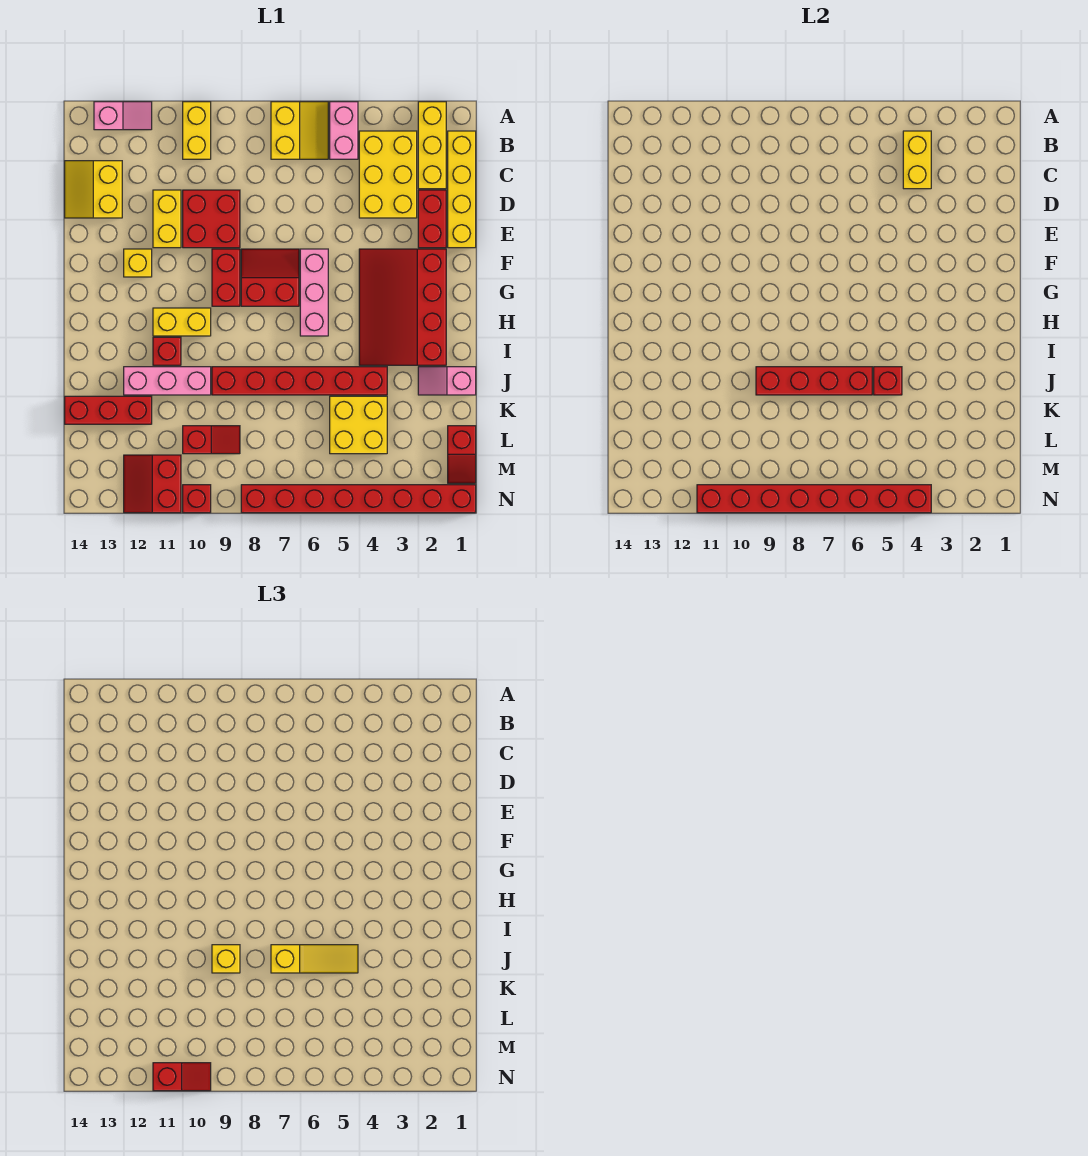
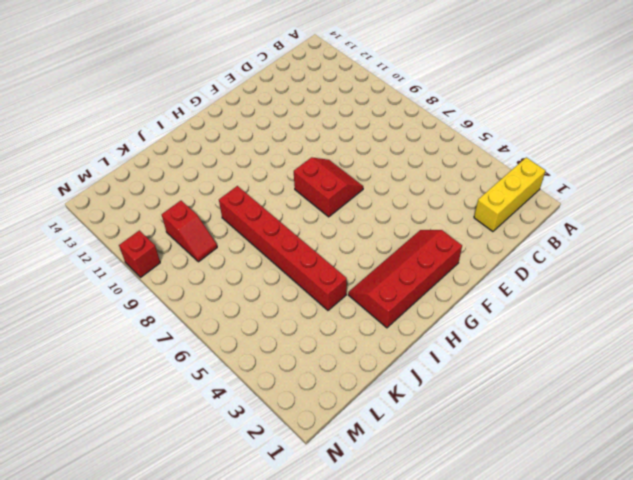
red slope F2:I3 level 1 top 2 -> red slope F2:I4 level 1 top 2
none -> pink brick A5:B5 level 1
none -> yellow slope A6:B7 level 1 top 7
none -> yellow brick A10:B10 level 1
none -> pink slope A12:A13 level 1 top 13

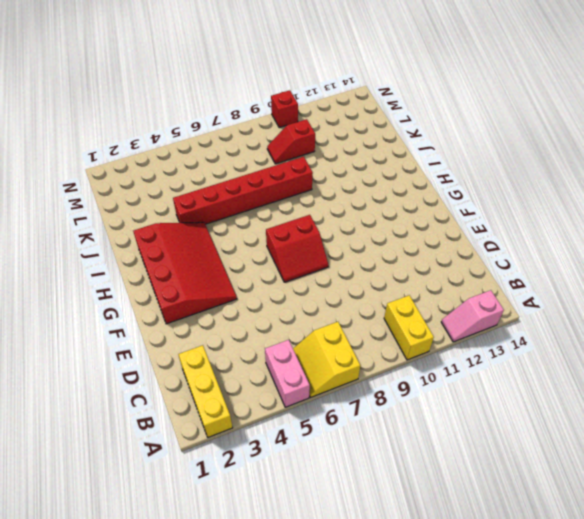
none -> yellow brick B1:E1 level 1
none -> yellow brick B3:D4 level 1
none -> yellow slope C13:D14 level 1 top 13
none -> red brick D2:E2 level 1

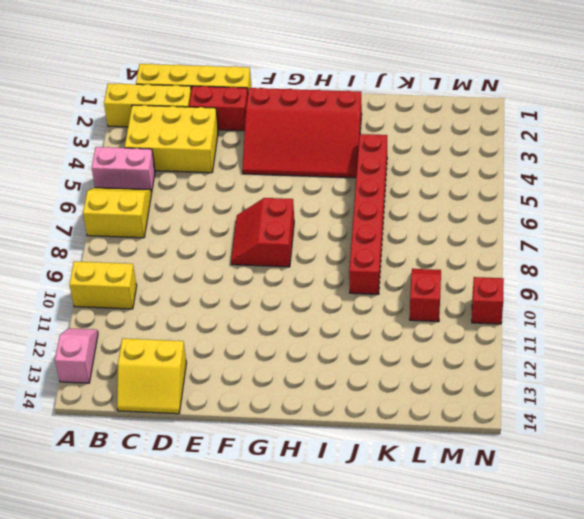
none -> red brick D9:E10 level 1
none -> yellow brick D11:E11 level 1
none -> pink brick F6:H6 level 1
none -> red brick F9:G9 level 1

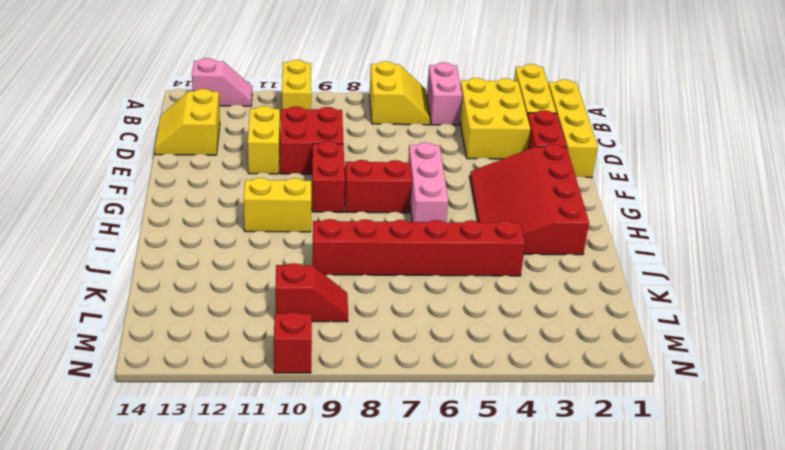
none -> yellow brick F12 level 1
none -> red brick I11 level 1
none -> pink slope J1:J2 level 1 top 1
none -> pink brick J10:J12 level 1

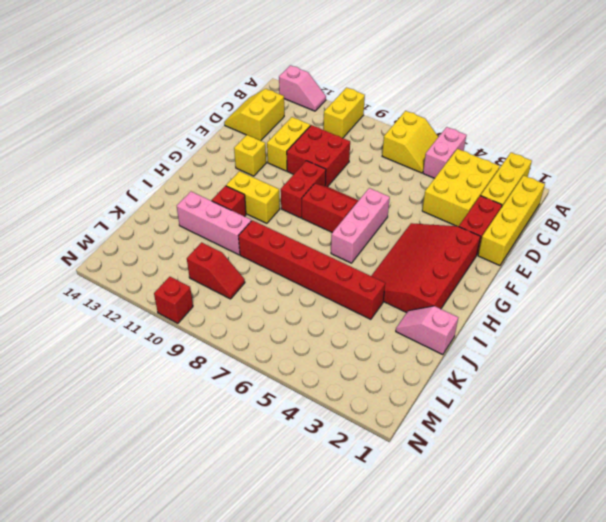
none -> yellow brick K4:L5 level 1
none -> red brick K12:K14 level 1
none -> red slope L1:M1 level 1 top L
none -> red slope M11:N12 level 1 top 11

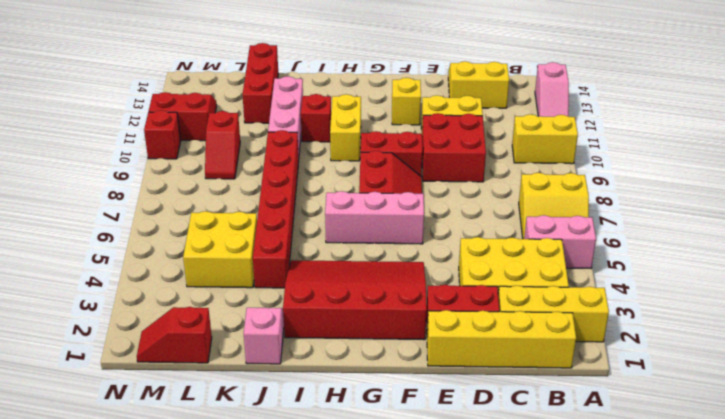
none -> red brick N1:N8 level 1
none -> yellow brick B4:C4 level 2
none -> red brick J5 level 2
none -> red brick J6:J9 level 2

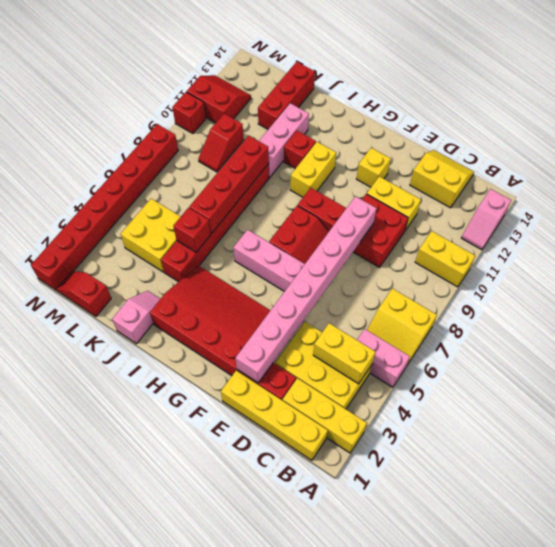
pink brick E2:E9 level 2 -> none
none -> red brick N4:N11 level 2
none -> yellow slope J5:J7 level 3 top 7
none -> yellow brick J9 level 3
none -> red slope N10:N11 level 3 top 11

